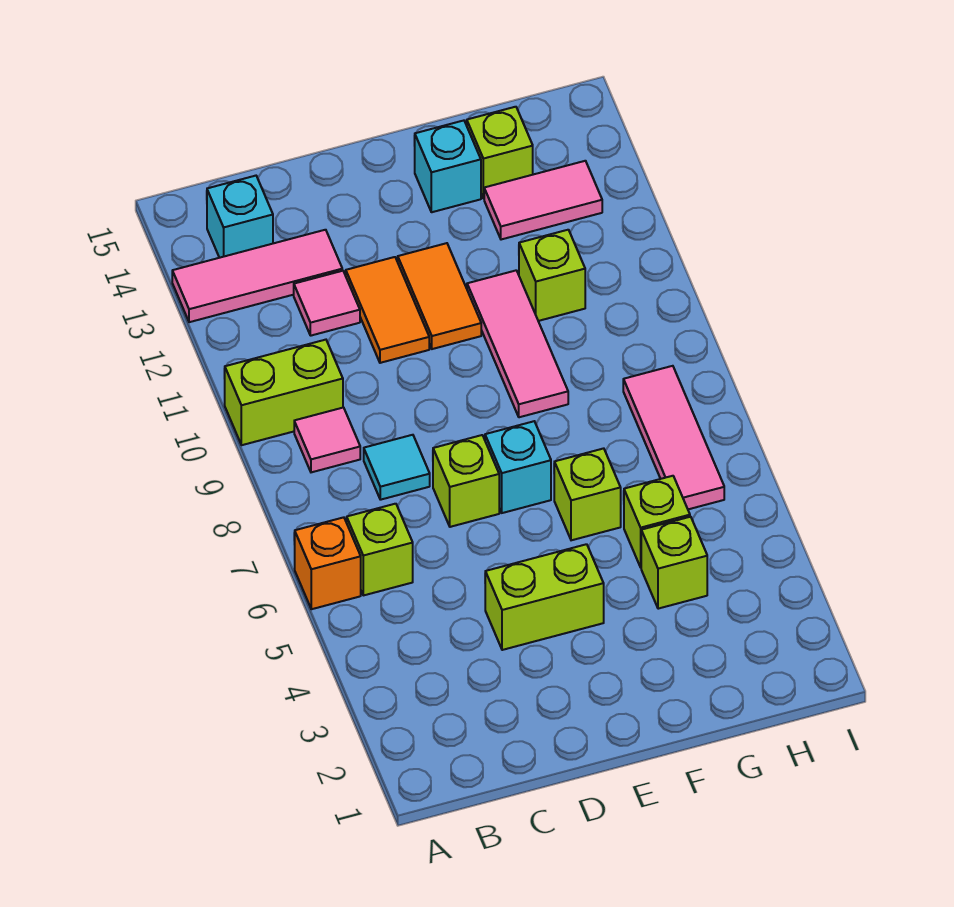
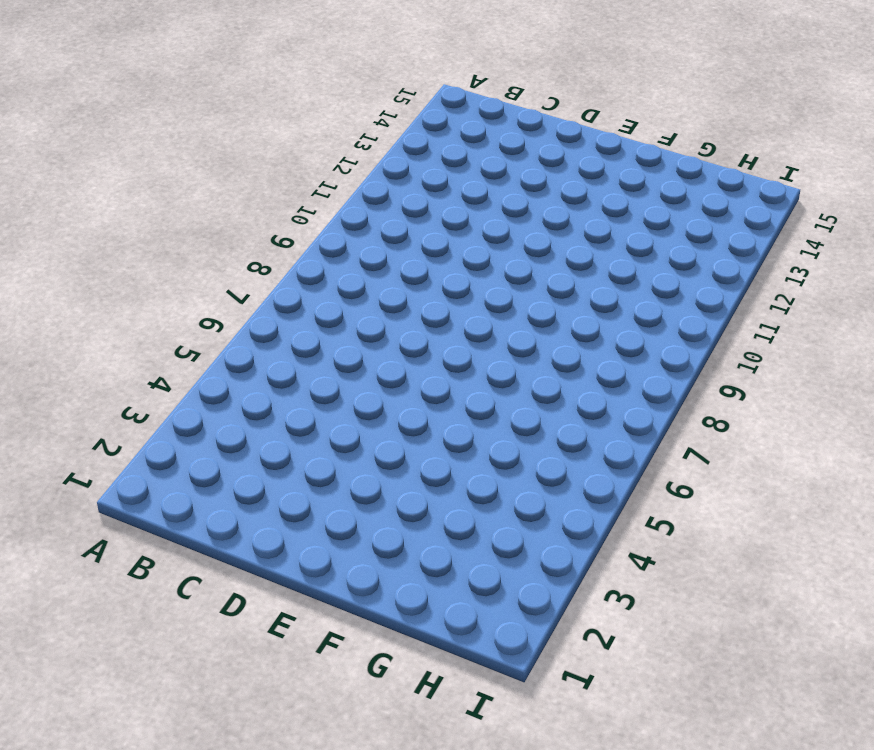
none -> orange brick A6 level 1
none -> lime brick A10:B10 level 1
none -> pink tile A13:C13 level 1

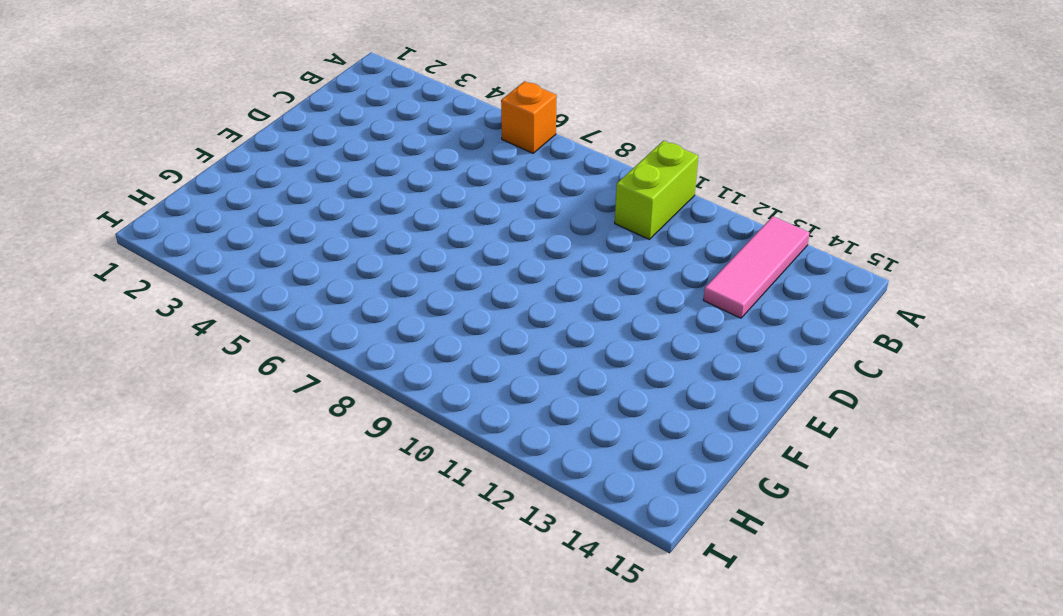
none -> lime brick B6 level 1
none -> pink tile B9 level 1
none -> cyan brick B14 level 1

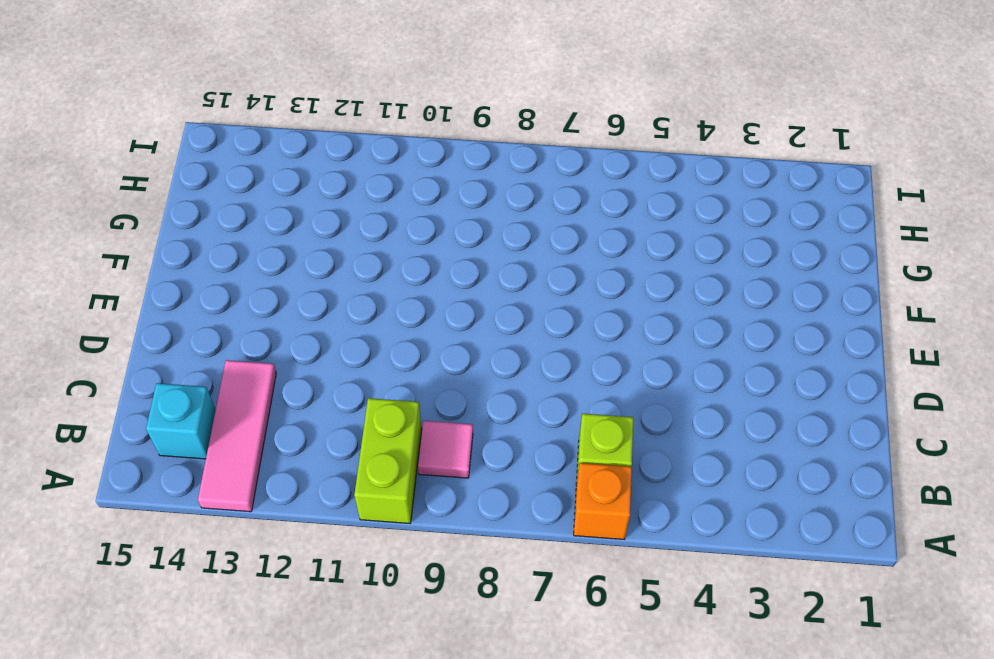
none -> cyan tile C8 level 1
none -> pink tile C12 level 1
none -> lime brick D4:E4 level 1

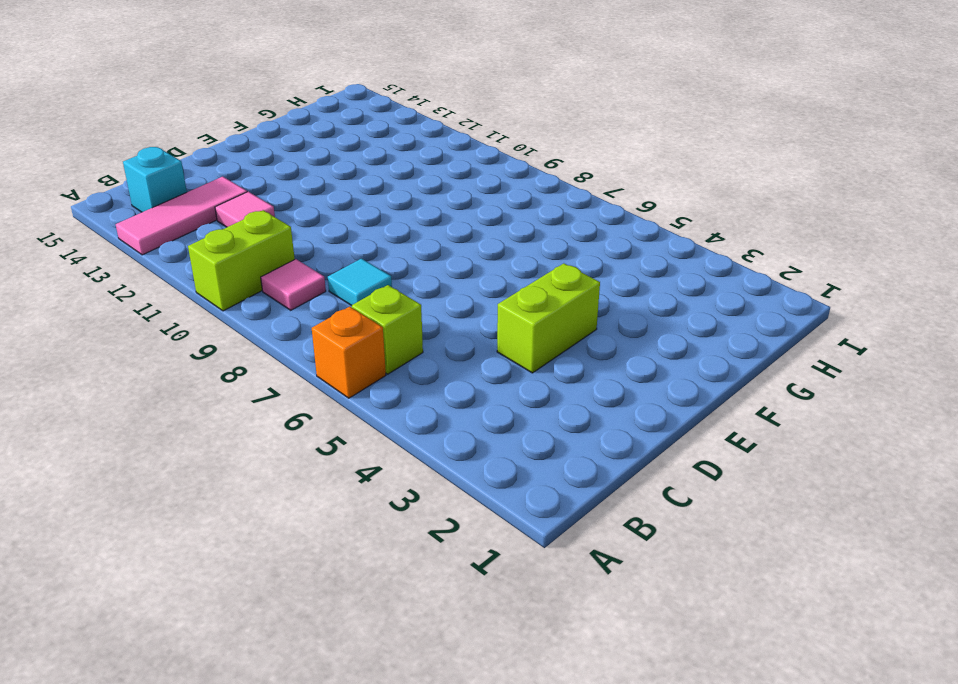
none -> lime brick D7 level 1
none -> orange tile D11:D12 level 1
none -> cyan brick E7 level 1

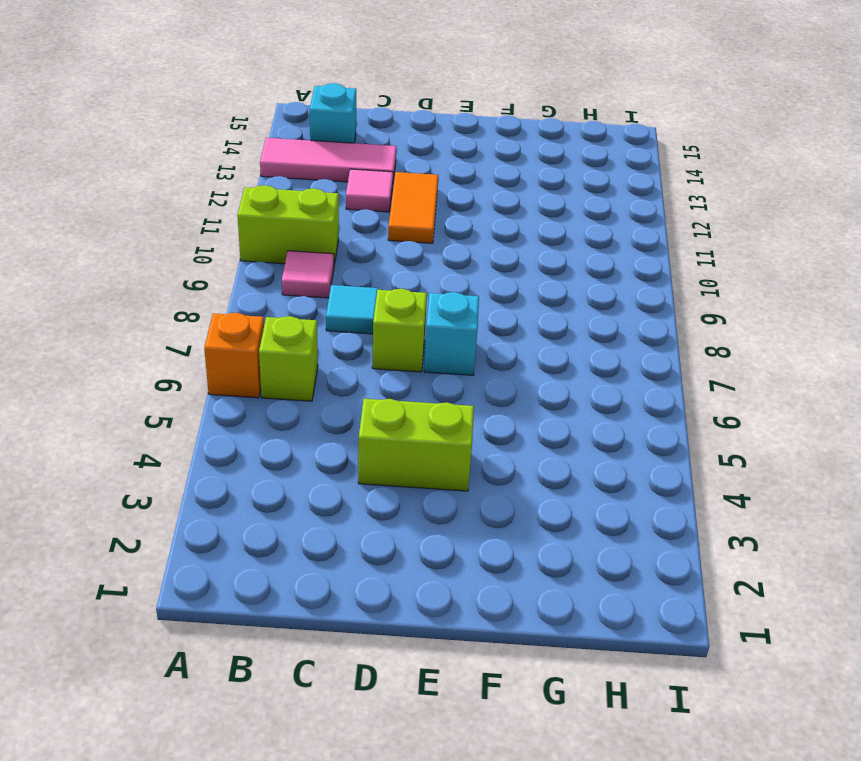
none -> orange tile E11:E12 level 1
none -> lime brick F6 level 1
none -> pink tile F9:F11 level 1

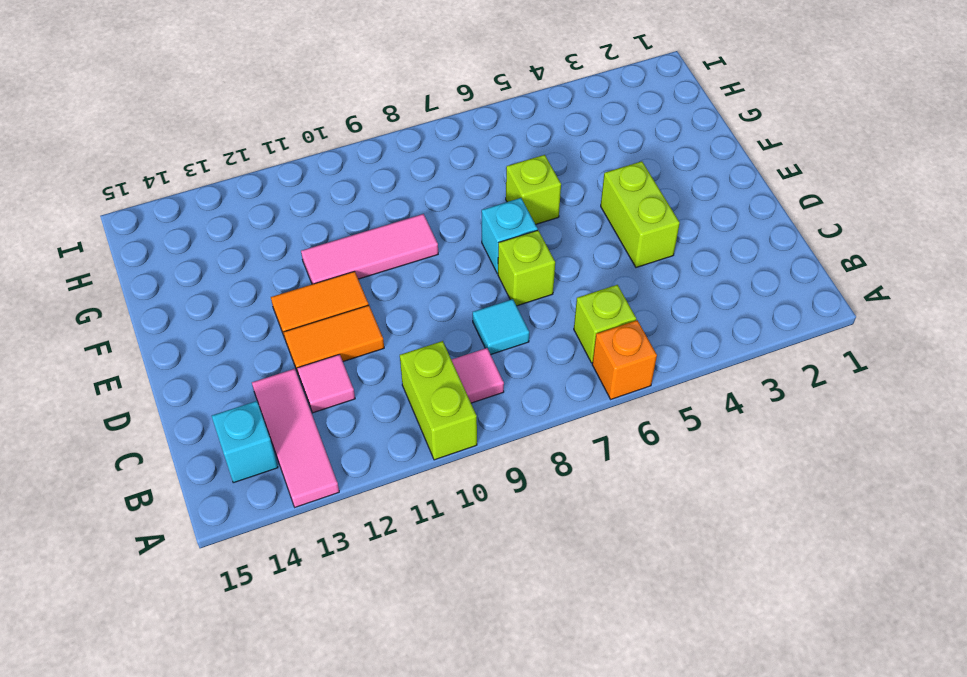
none -> cyan brick F14 level 1
none -> lime brick G4 level 1
none -> lime brick G5 level 1

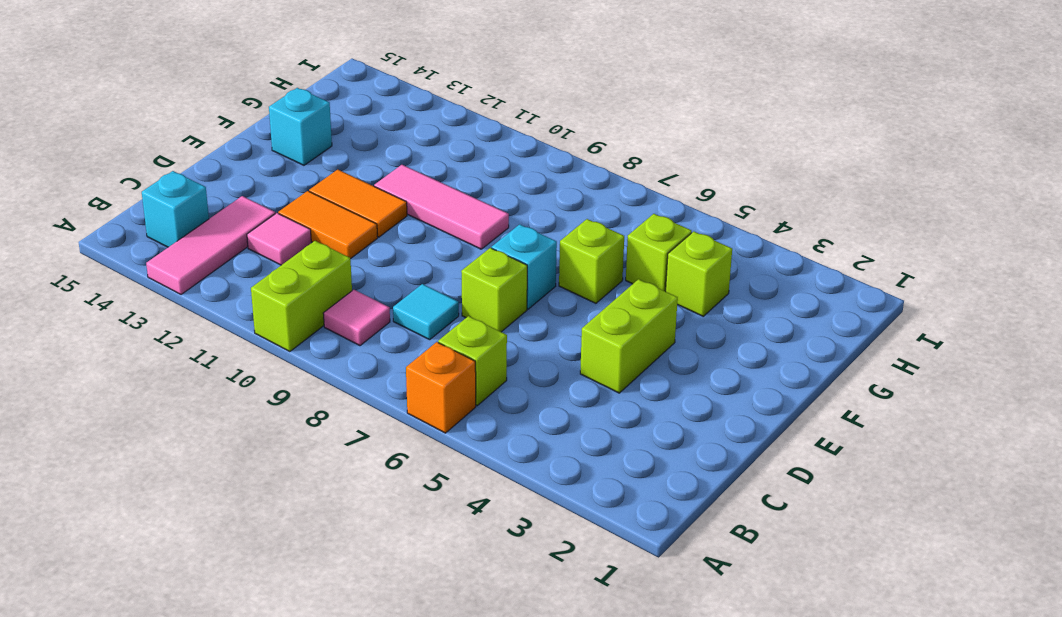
none -> lime brick G11 level 1
none -> pink tile G13:H13 level 1
none -> lime brick G14 level 1

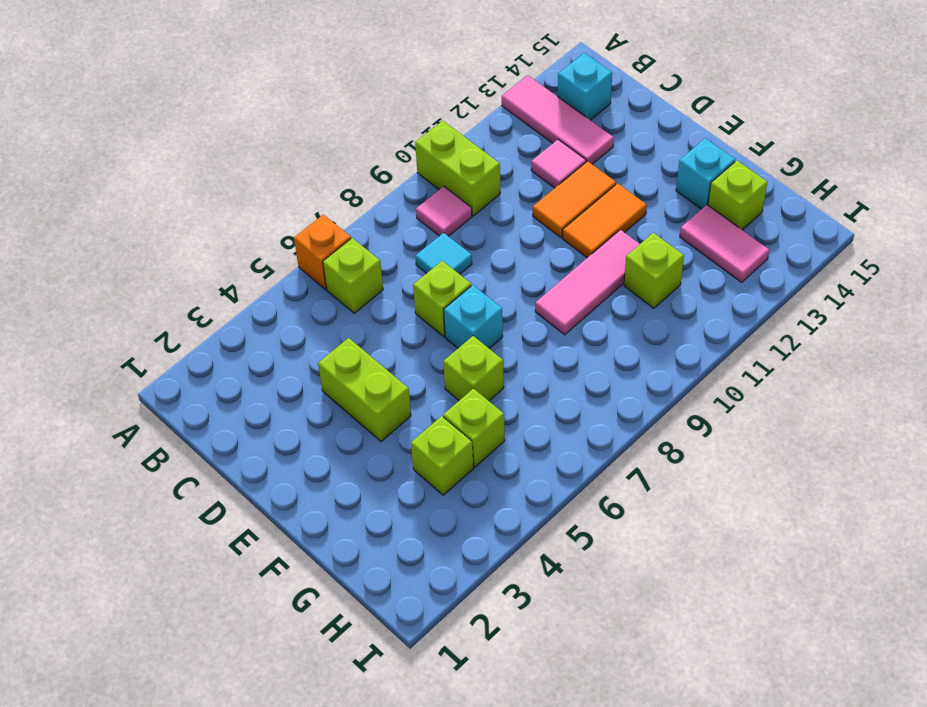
none -> pink tile H6:H8 level 1

